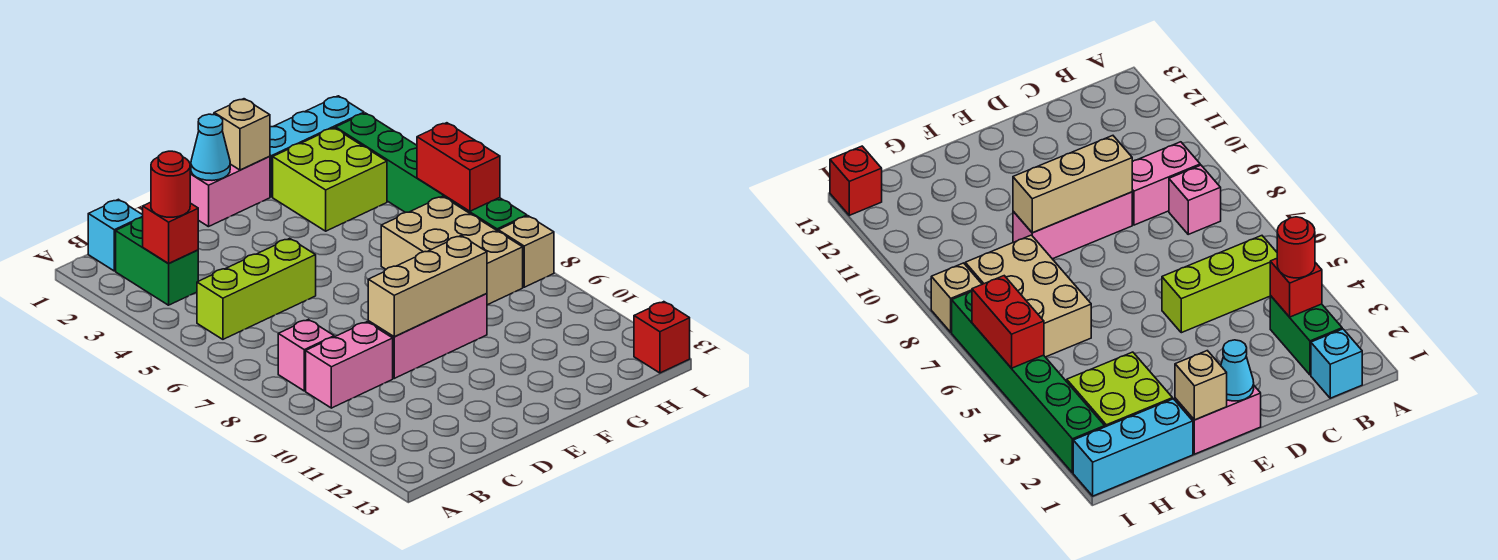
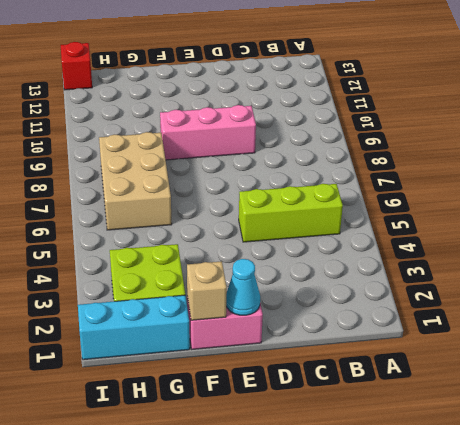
none -> cyan brick B1 level 1
none -> green brick B2:B3 level 1
none -> pink brick B8 level 1

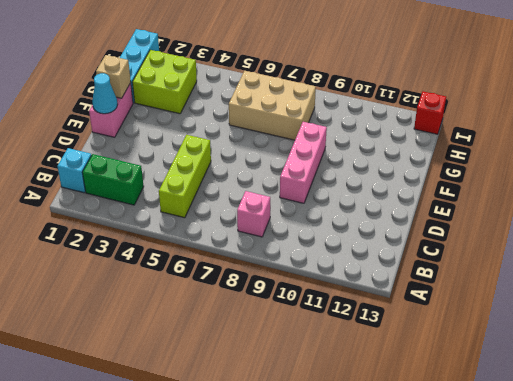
none -> pink brick B9:C9 level 1
none -> green brick I2:I7 level 1
none -> tan brick I8 level 1

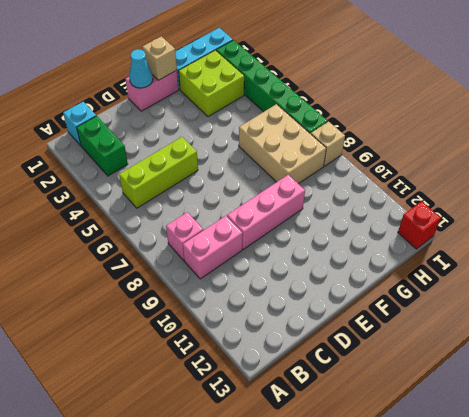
none -> red brick B3 level 2
none -> tan brick D9:F9 level 2
none -> red brick I5:I6 level 2

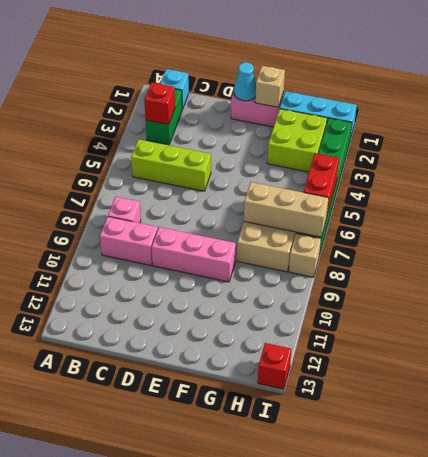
tan brick G7:I7 level 2 -> tan brick D9:F9 level 2
none -> red round brick B3 level 3

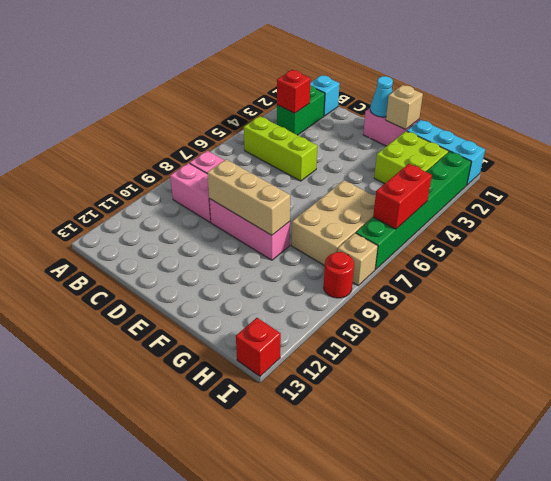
red round brick I9 level 1 -> red round brick B3 level 3

